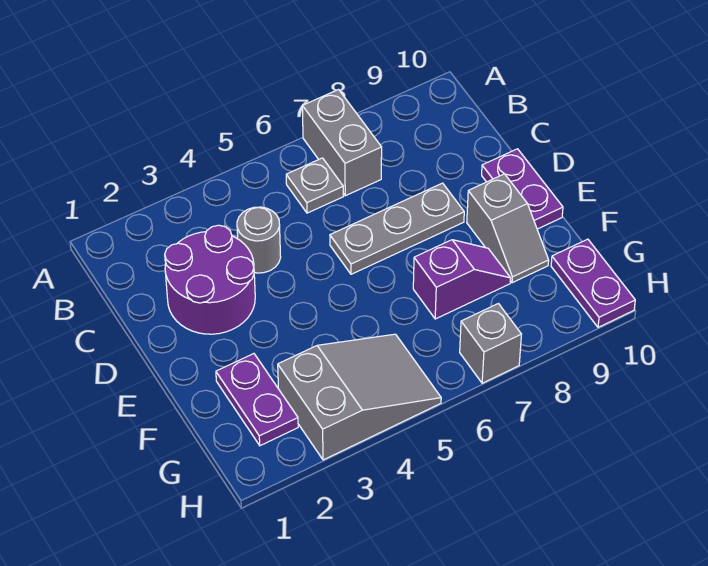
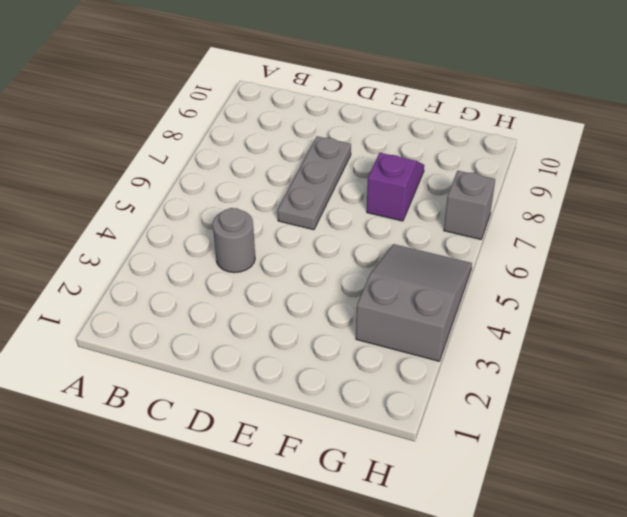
none -> grey brick A7:B7 level 1
none -> grey plate B6 level 1
none -> purple round brick C2:D3 level 1

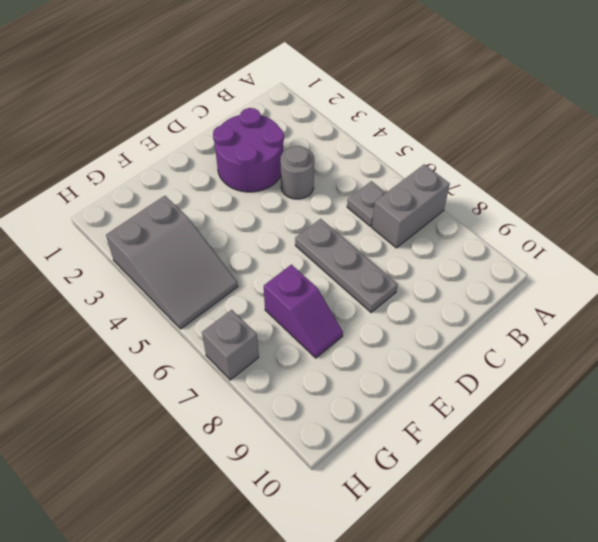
none -> purple plate D10:E10 level 1
none -> grey slope E9:F9 level 1 top E
none -> purple plate F2:G2 level 1

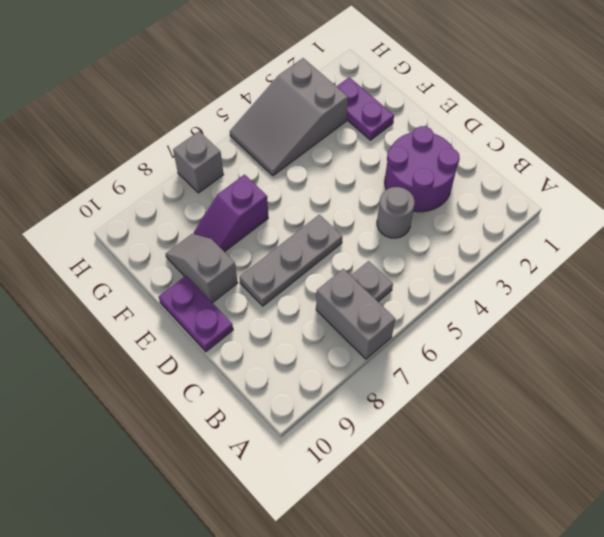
none -> purple plate G10:H10 level 1

